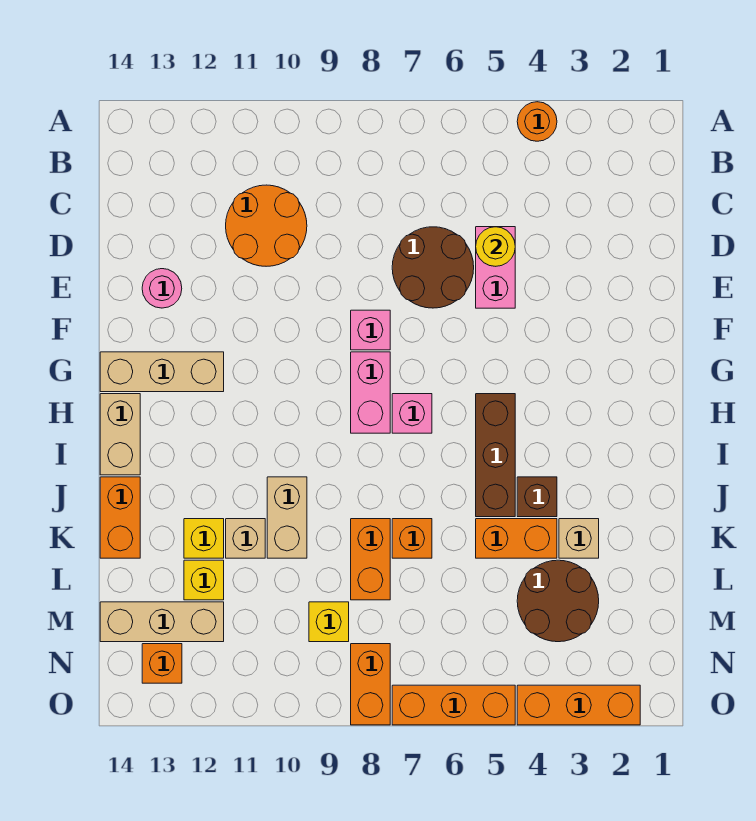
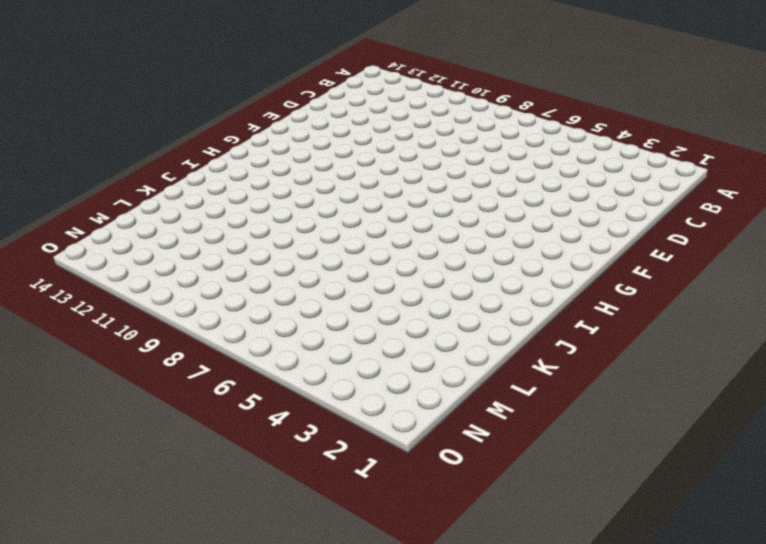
none -> orange round brick A4 level 1
none -> orange round brick C10:D11 level 1
none -> pink brick D5:E5 level 1

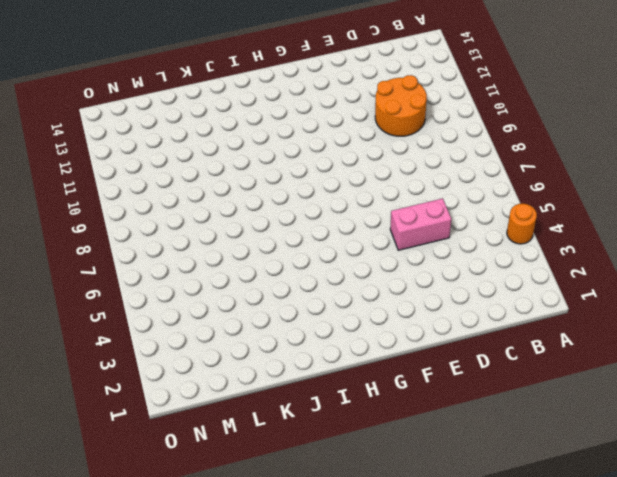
none -> brown round brick D6:E7 level 1
none -> pink round brick E13 level 1
none -> pink brick F8 level 1

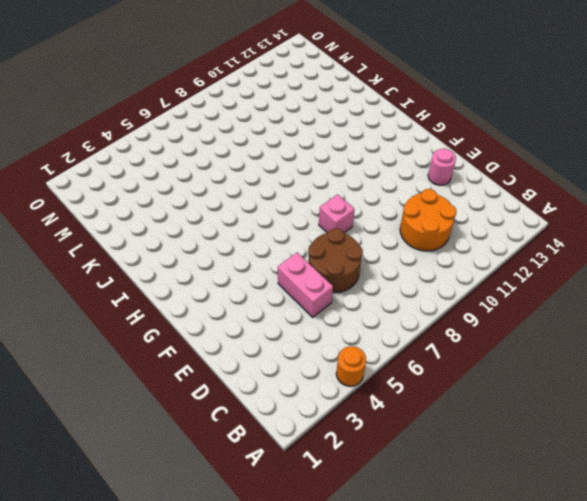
none -> pink brick G8:H8 level 1
none -> tan brick G12:G14 level 1
none -> brown brick H5:J5 level 1

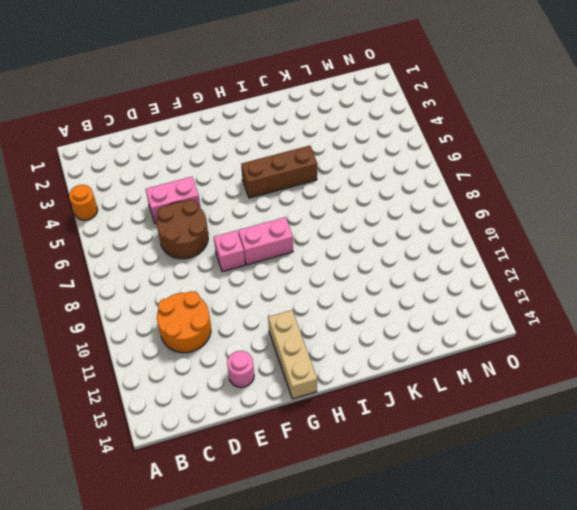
none -> pink brick H7 level 1
none -> tan brick H14:I14 level 1
none -> brown brick J4 level 1

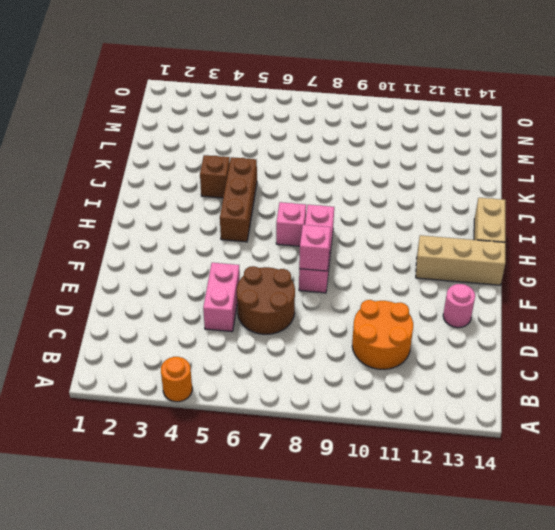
pink brick F8 level 2 -> none
none -> tan brick J10:K10 level 1
none -> orange brick J14:K14 level 1
none -> tan brick K3 level 1

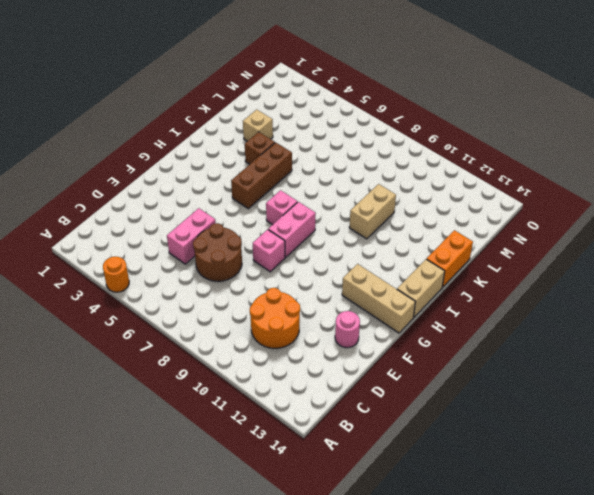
none -> orange brick K4:K5 level 1
none -> orange brick K7 level 1
none -> orange brick K8:L8 level 1

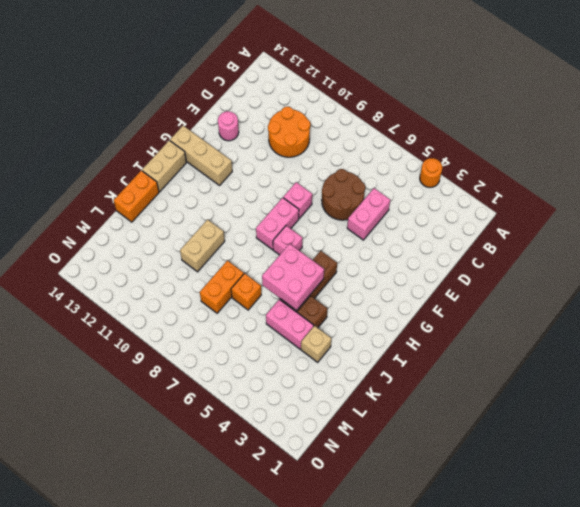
pink brick I5:J6 level 2 -> none
pink brick K4:K5 level 1 -> orange brick K4:K5 level 1
none -> tan brick K11 level 1
none -> yellow brick K12 level 1
none -> brown round brick L3:M4 level 1

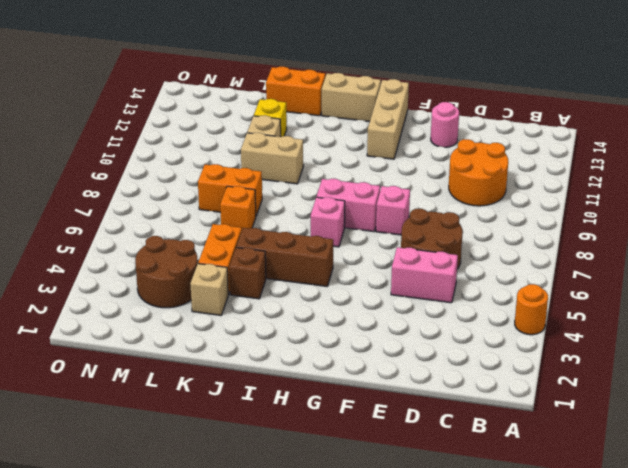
none -> yellow brick L12 level 1
none -> yellow brick M9 level 1
none -> tan brick M12:M14 level 1

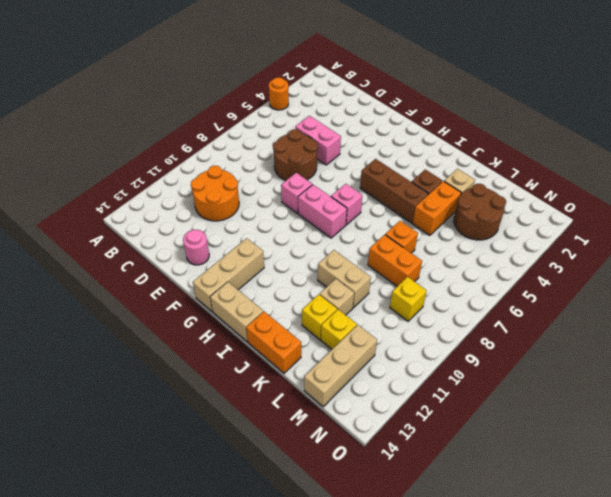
none -> orange brick N8:O8 level 1
none -> orange brick N13 level 1
none -> orange brick O2:O4 level 1

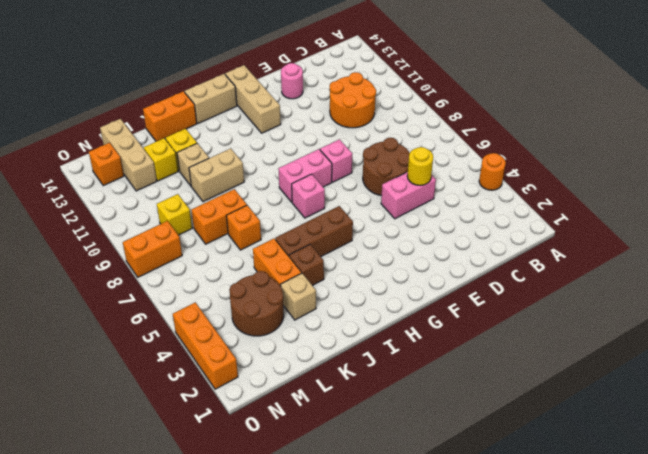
none -> orange brick O5:O7 level 1

